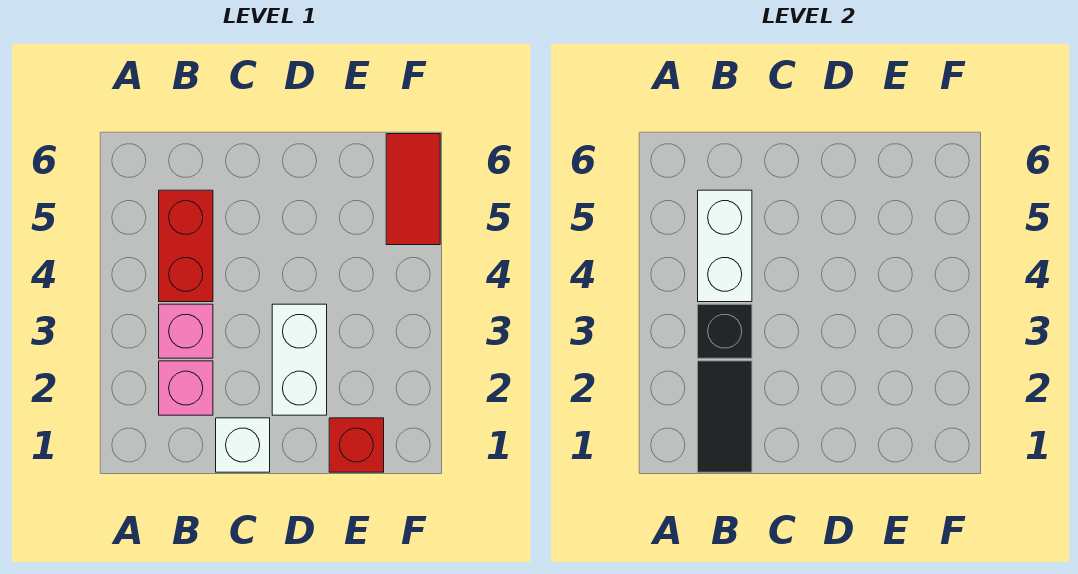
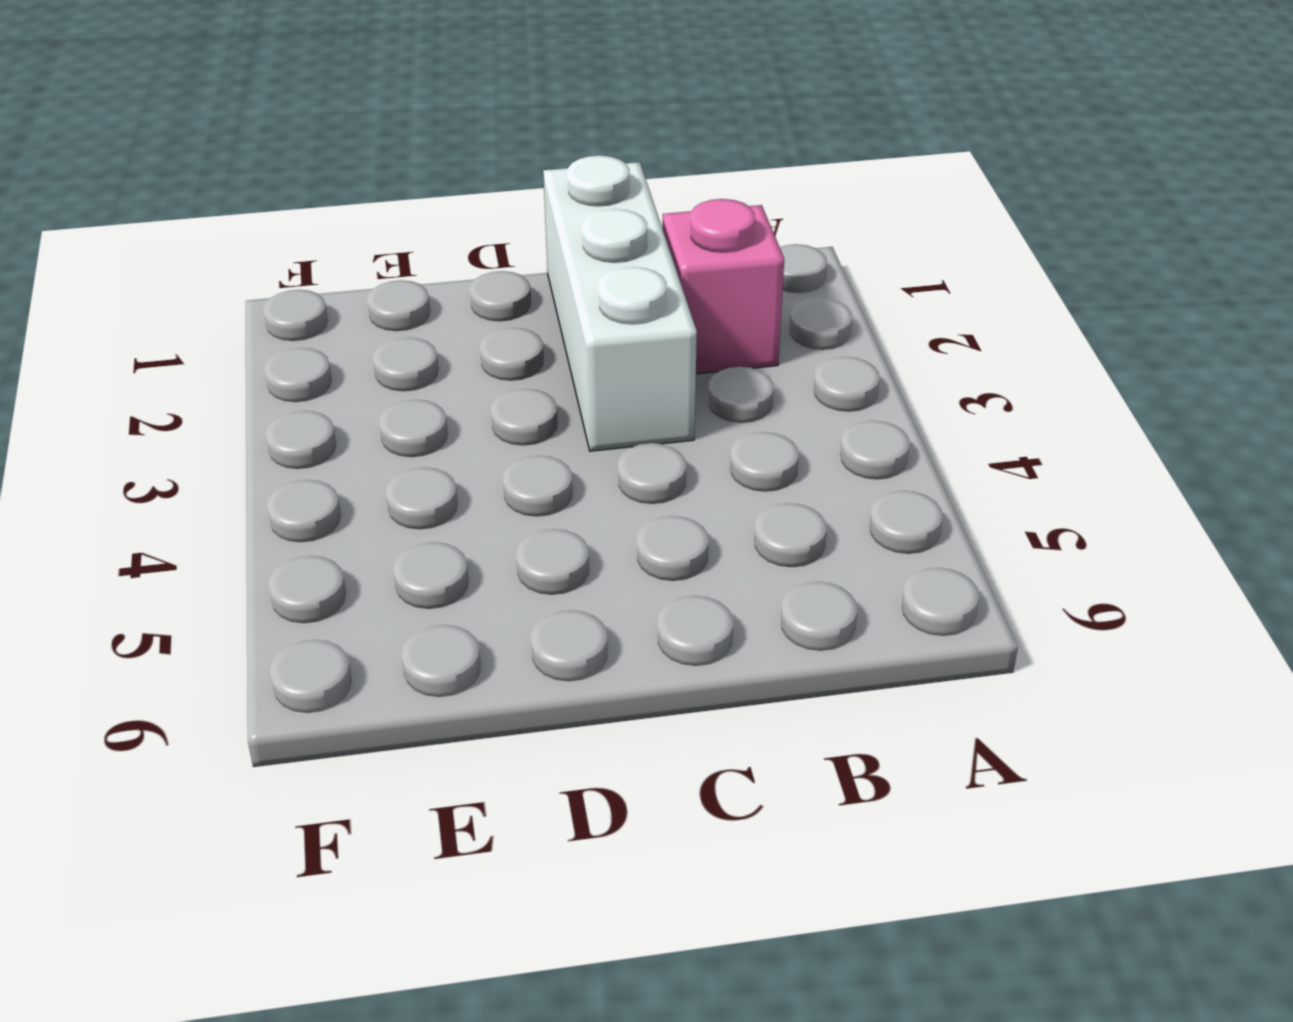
white brick C1:C3 level 1 -> white brick C1 level 1
none -> pink brick B3 level 1
none -> red brick B4:B5 level 1

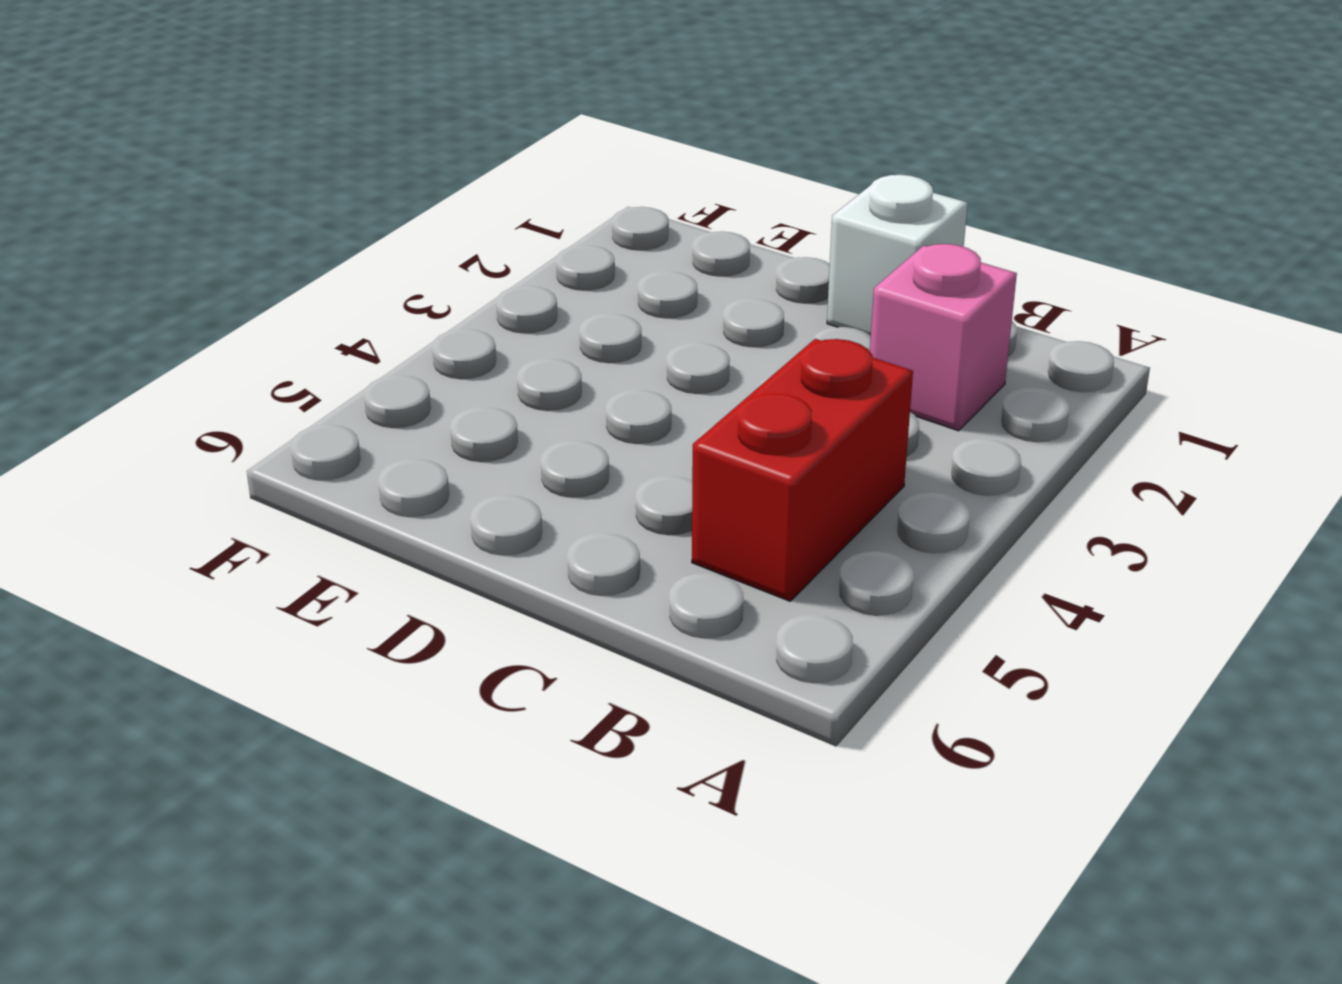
none -> pink brick B3 level 1
none -> white brick D2:D3 level 1

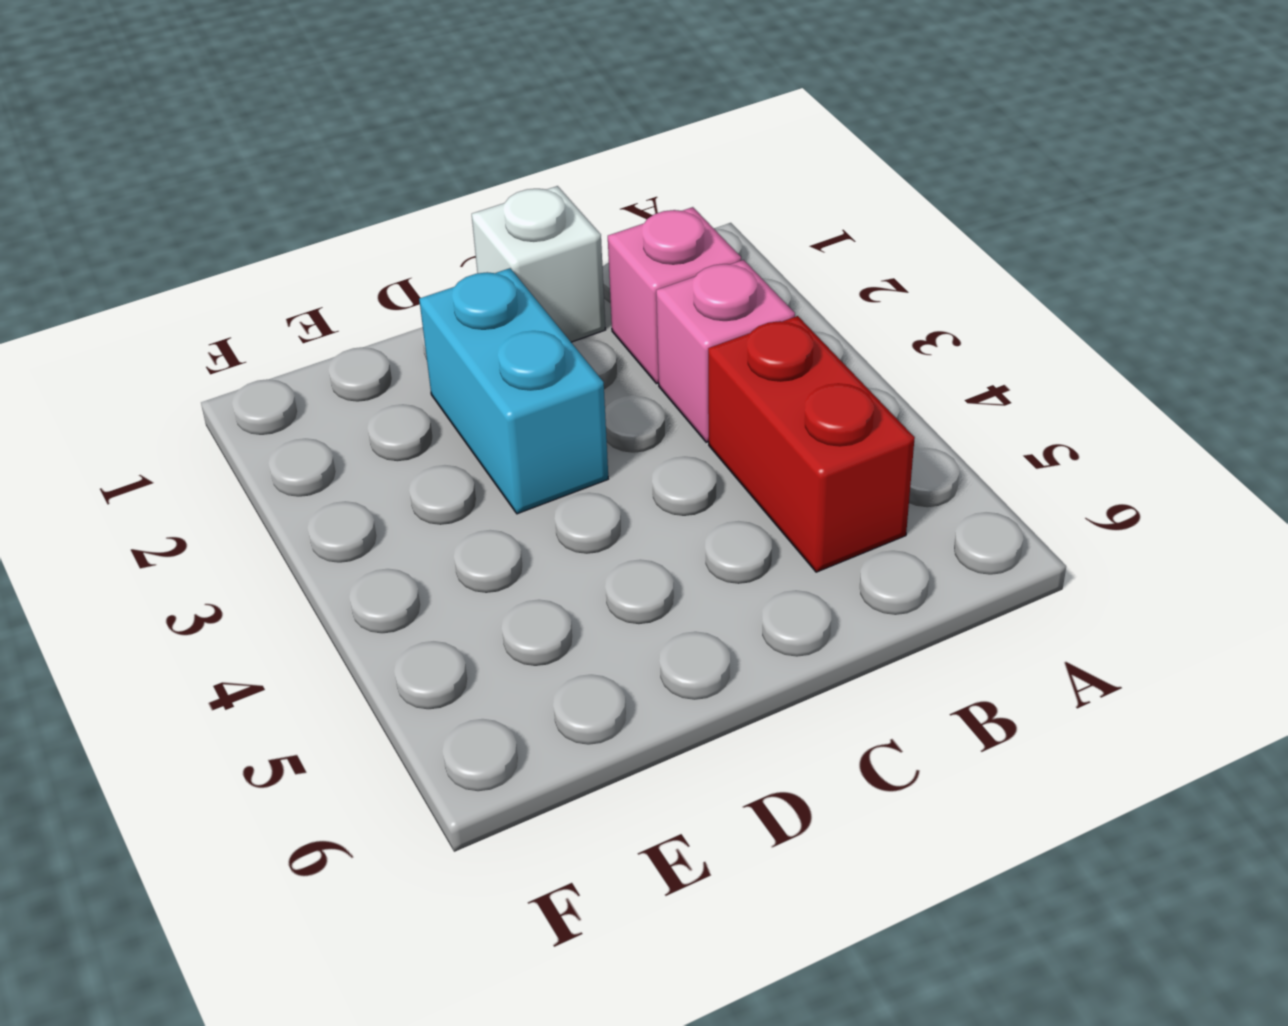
cyan brick D2:D3 level 1 -> white brick D2:D3 level 1
none -> red brick E1 level 1
none -> red tile F5:F6 level 1

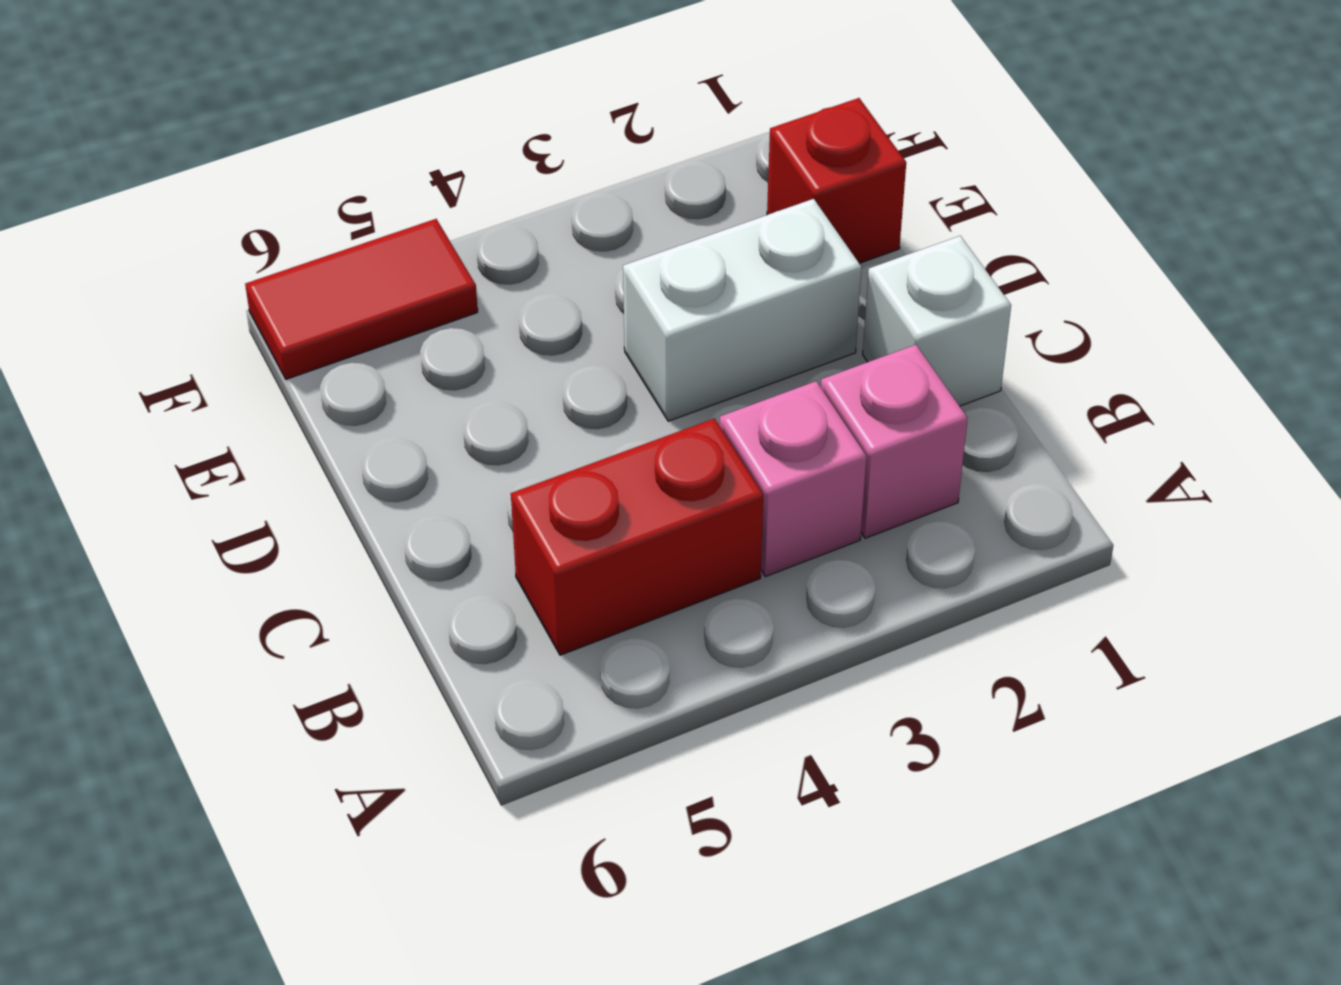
none -> black tile B1:B2 level 2
none -> black brick B3 level 2

